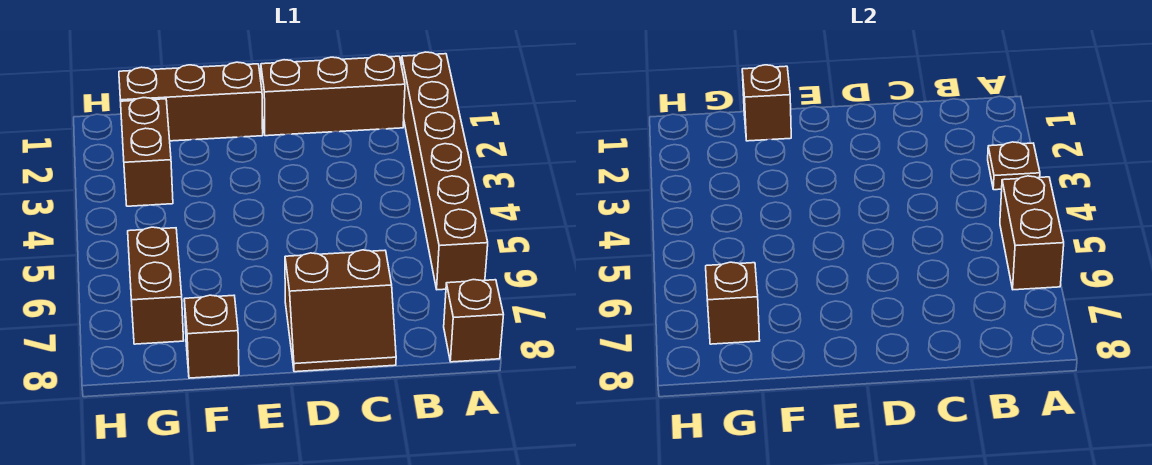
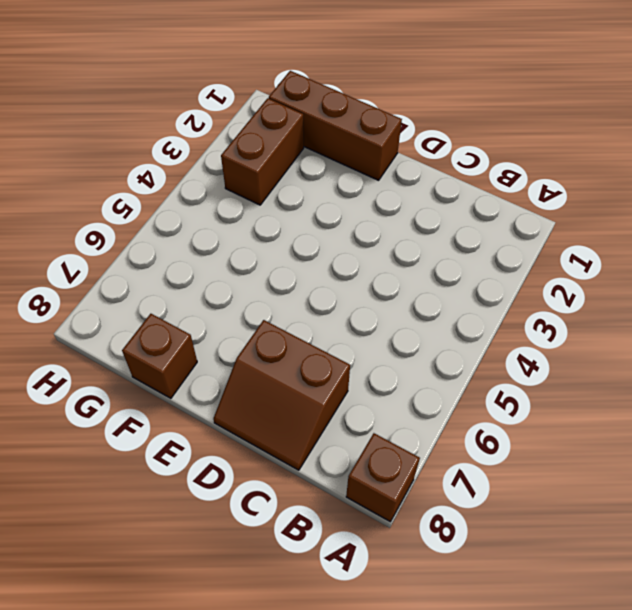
none -> brown brick A1:A6 level 1
none -> brown brick B1:D1 level 1
none -> brown brick G6:G7 level 1

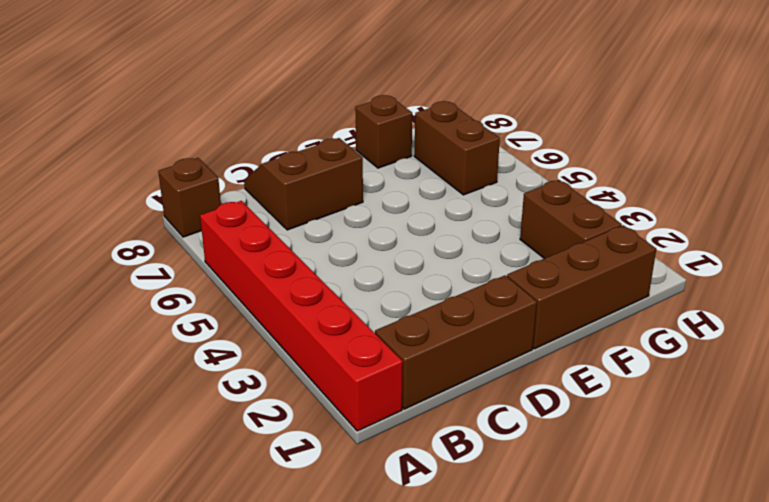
red brick A1:A6 level 1 -> brown brick A1:A6 level 1
none -> brown plate A3 level 2
none -> brown brick A5:A6 level 2
none -> brown brick F1 level 2

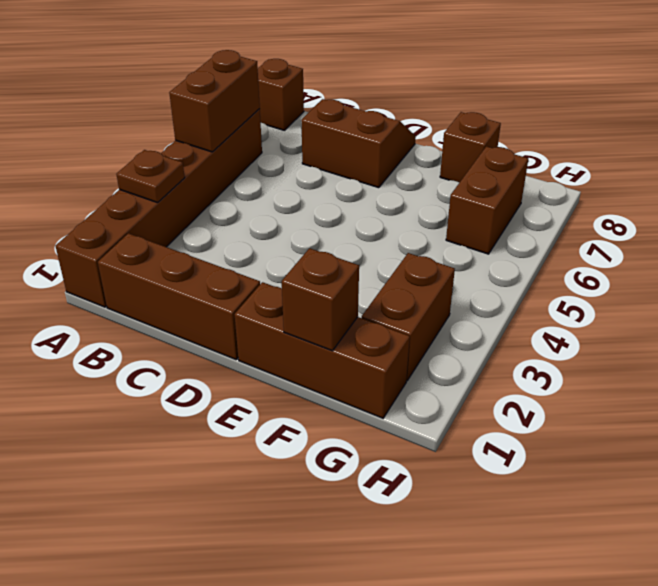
none -> brown brick G7 level 2

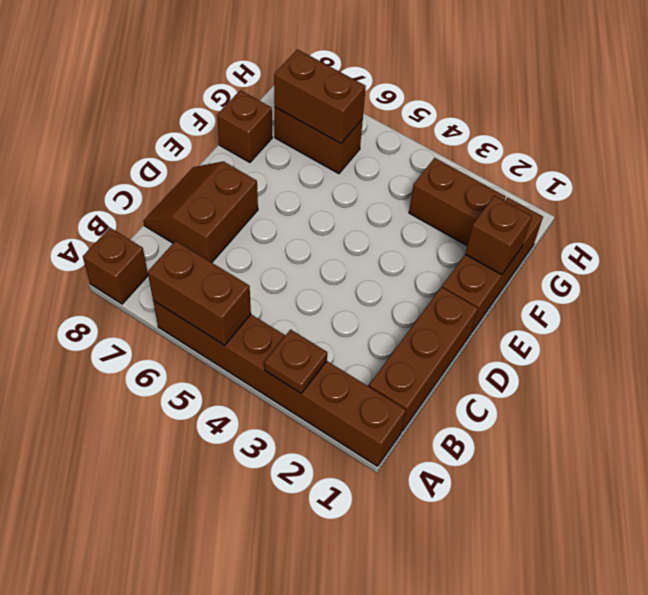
brown brick G6:G7 level 2 -> brown brick G7 level 2

